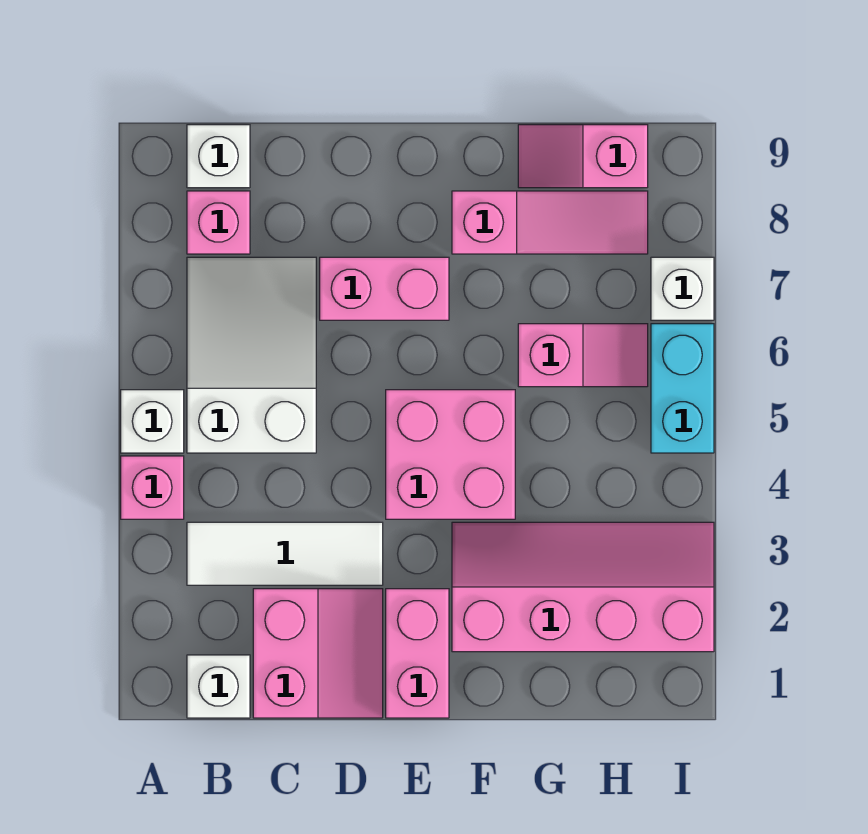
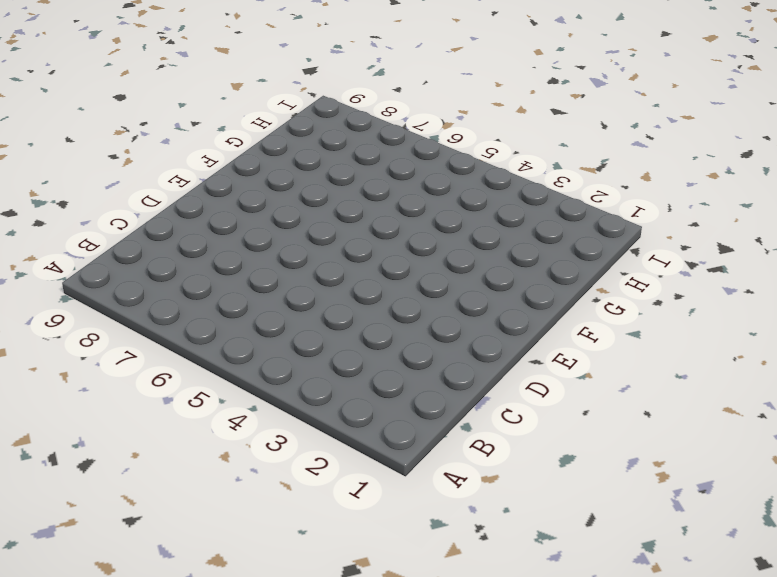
none -> pink brick A4 level 1
none -> white brick A5 level 1
none -> white brick B1 level 1

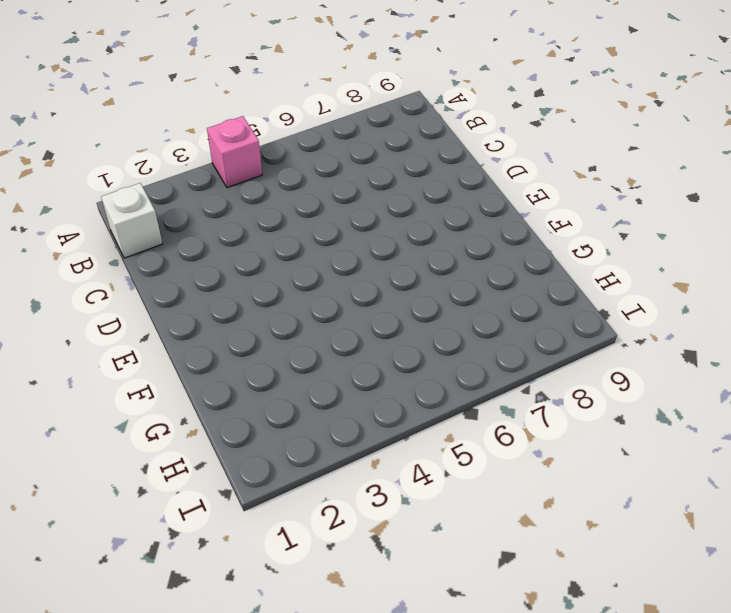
none -> white brick A5 level 1
none -> white tile B3:D3 level 1
none -> white slope B5:C7 level 1 top 5

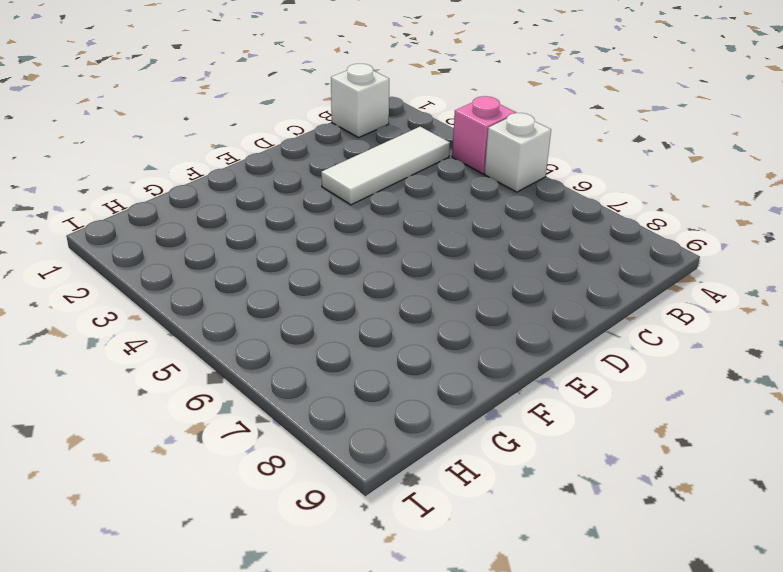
none -> white slope B5:C7 level 1 top 5
none -> pink brick B8 level 1
none -> white brick B9 level 1

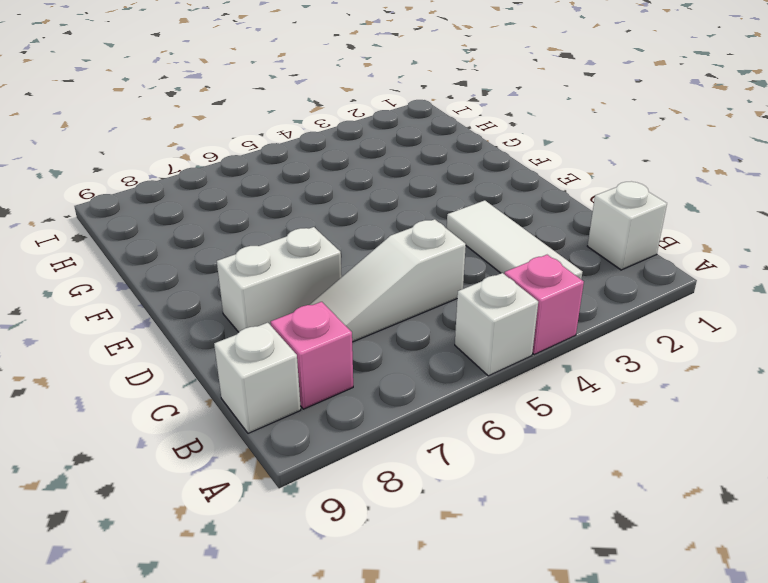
white slope C5:C7 level 1 top 5 -> white slope B5:C7 level 1 top 5
white brick D7:D8 level 1 -> pink brick D7:E7 level 1
none -> pink slope C1:D2 level 1 top C
none -> pink brick E1:E2 level 1
none -> pink brick E4:F5 level 1

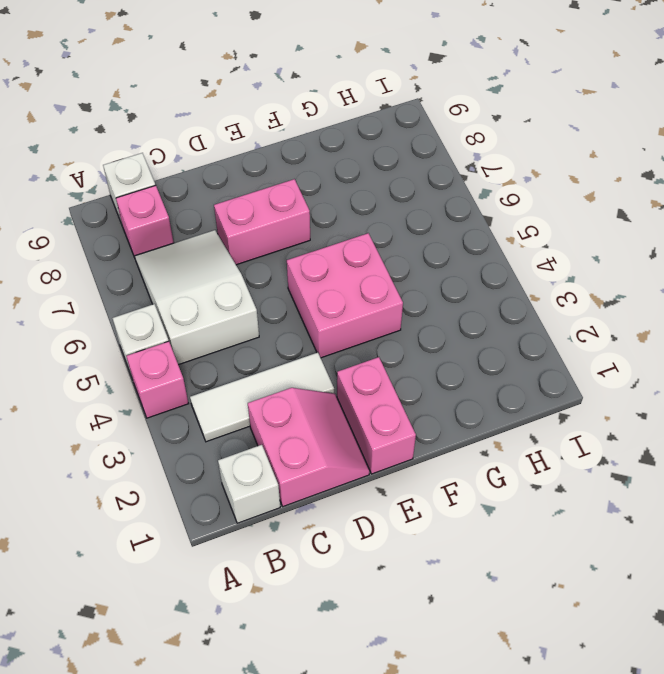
none -> pink slope F2:I3 level 1 top 2
none -> pink slope F8:H8 level 1 top F
none -> pink slope G6:H6 level 1 top G

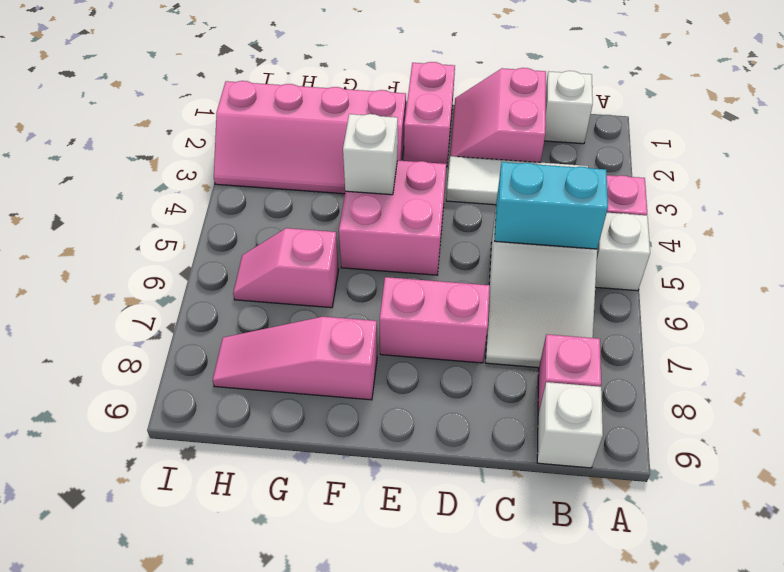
cyan brick B5:C5 level 2 -> cyan brick I5:I6 level 1
white brick F4 level 2 -> white brick I7 level 1
none -> pink slope G9:H9 level 1 top H

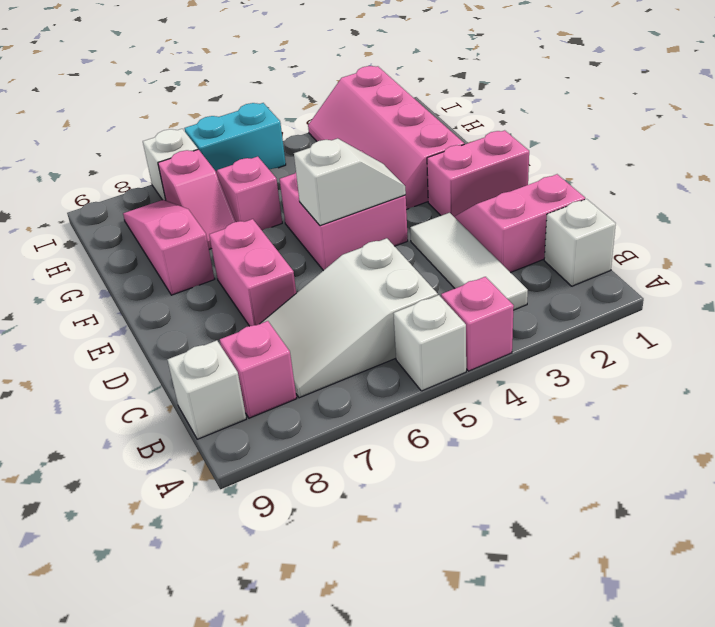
white slope E4:E5 level 2 top 5 -> none
pink slope G7:H7 level 1 top H -> pink slope G9:H9 level 1 top H

